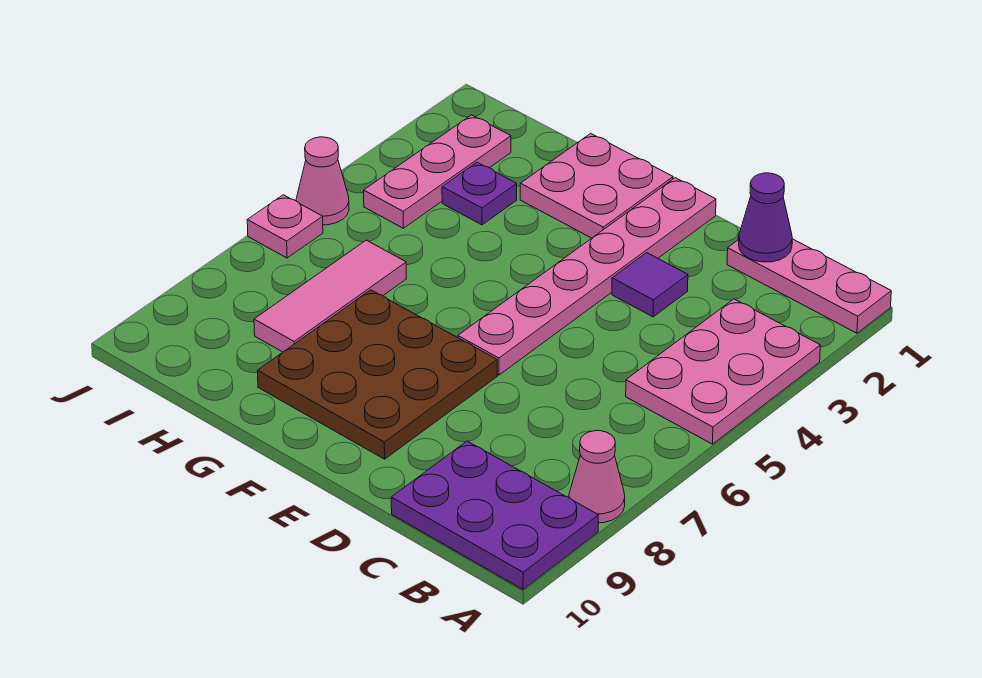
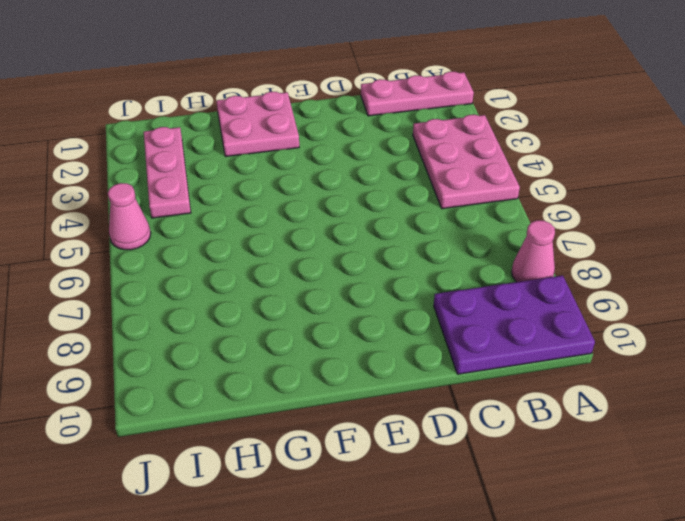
none -> purple tile D3 level 1
none -> pink plate E1:E6 level 1
none -> brown plate E7:G9 level 1

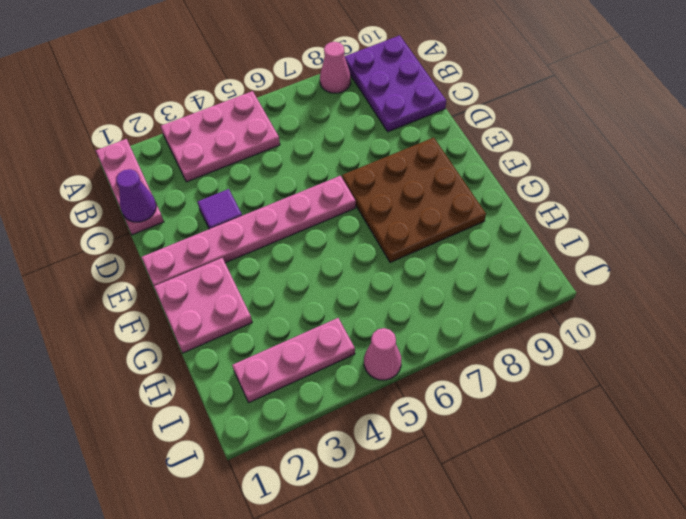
none -> purple plate H3 level 1
none -> pink tile H6:H8 level 1
none -> pink plate J6 level 1

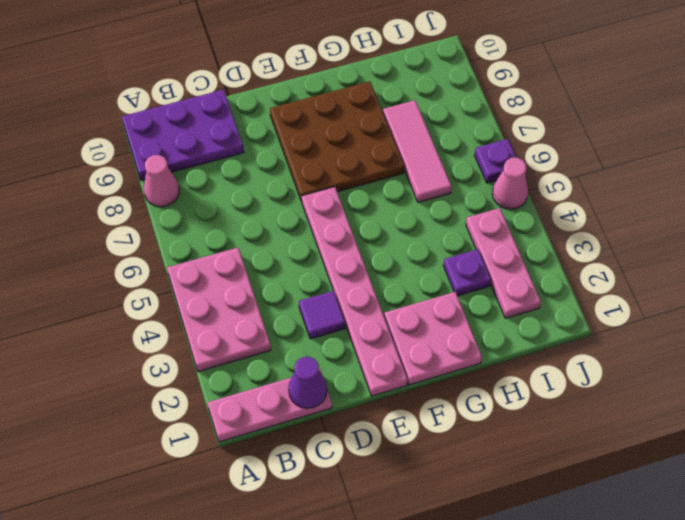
purple plate J6 level 1 -> pink plate J6 level 1

